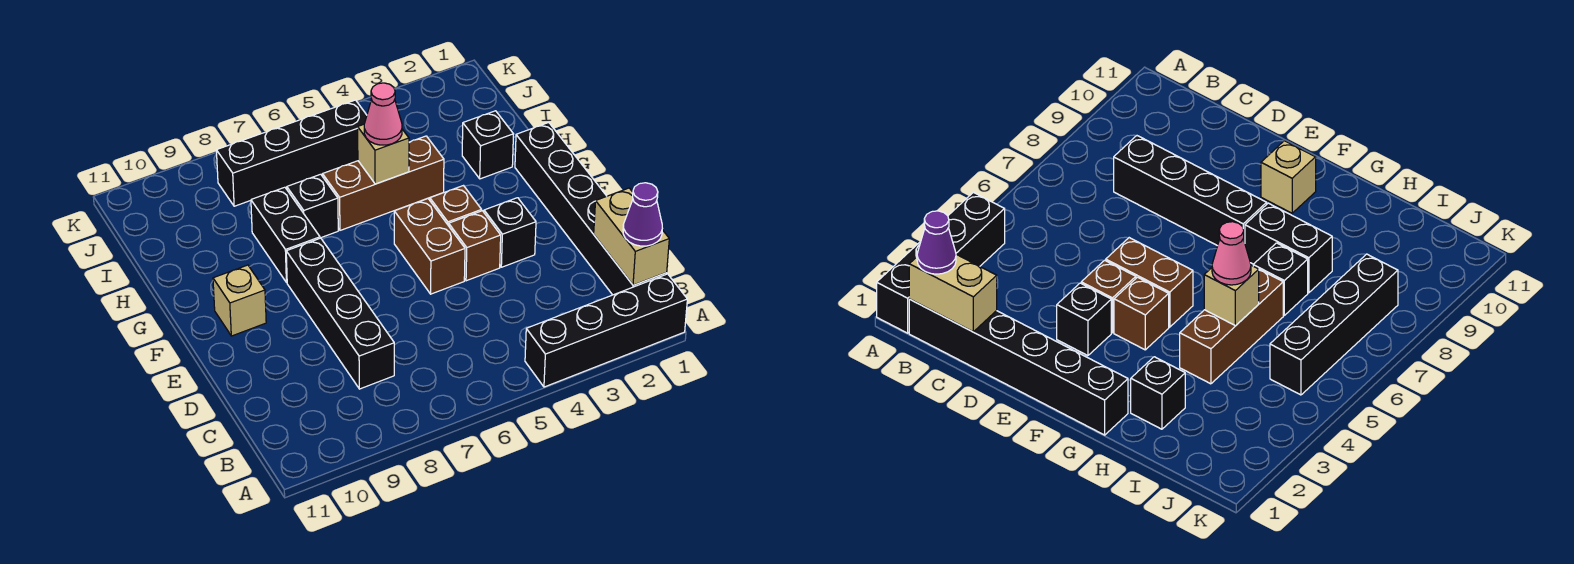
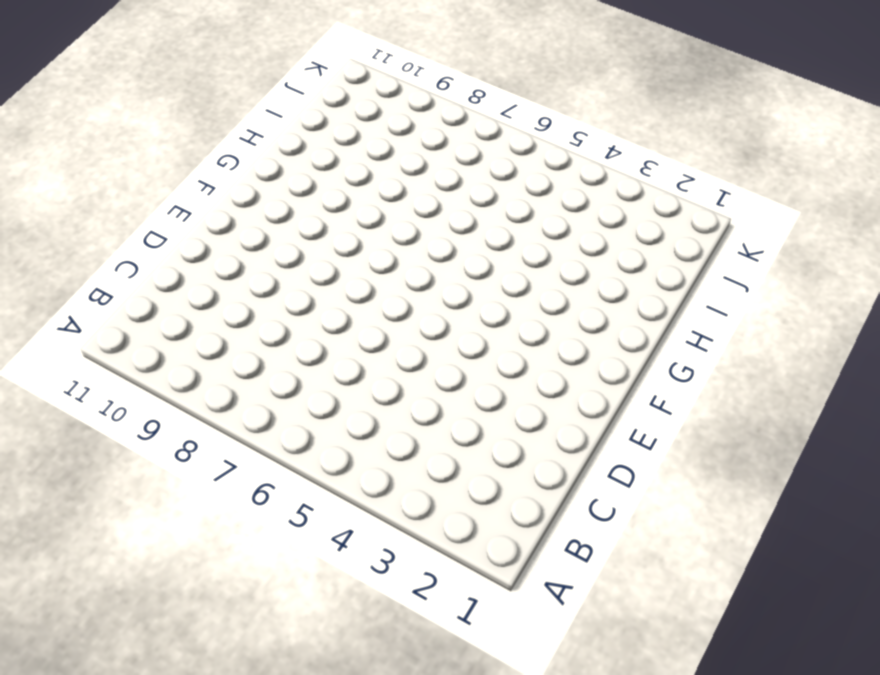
none -> black brick A1:A4 level 1
none -> black brick B1:G1 level 1
none -> black brick C8:F8 level 1

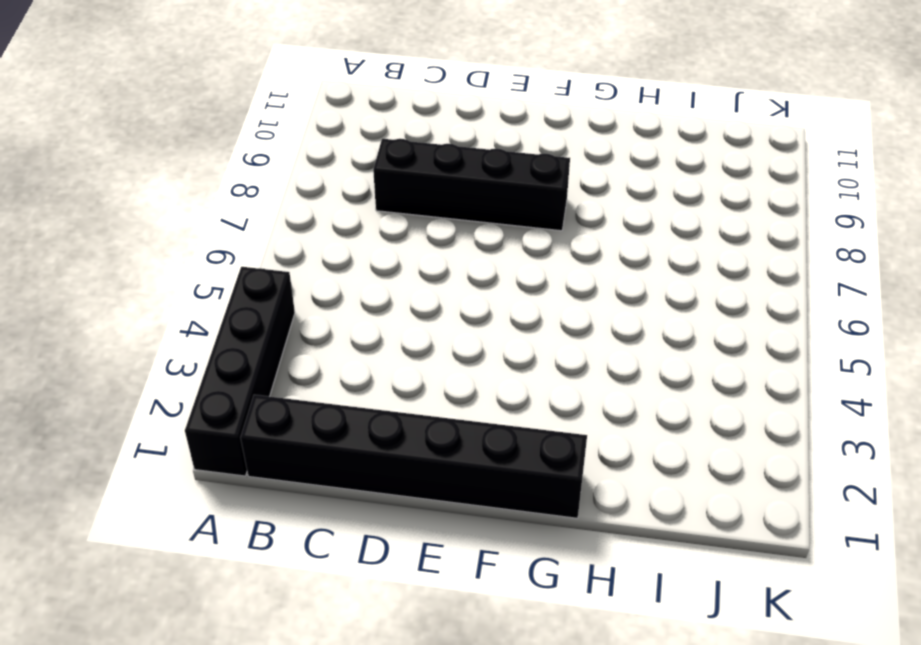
none -> black brick E3 level 1
none -> brown brick E4 level 1
none -> brown brick E5:F5 level 1

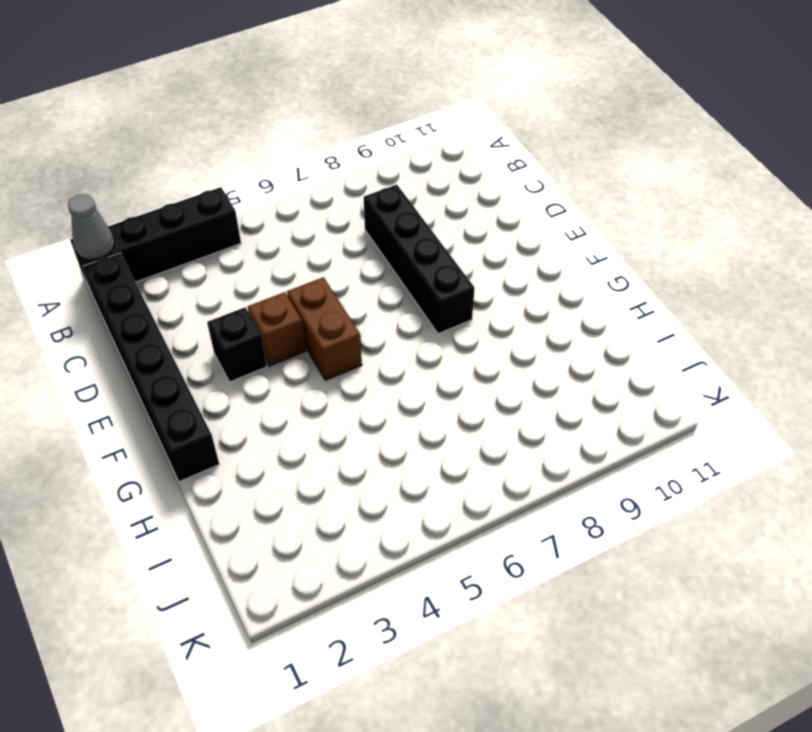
grey cone A1 level 2 -> none
none -> brown brick F4 level 1
none -> tan brick F10 level 1
none -> black brick G8:H8 level 1

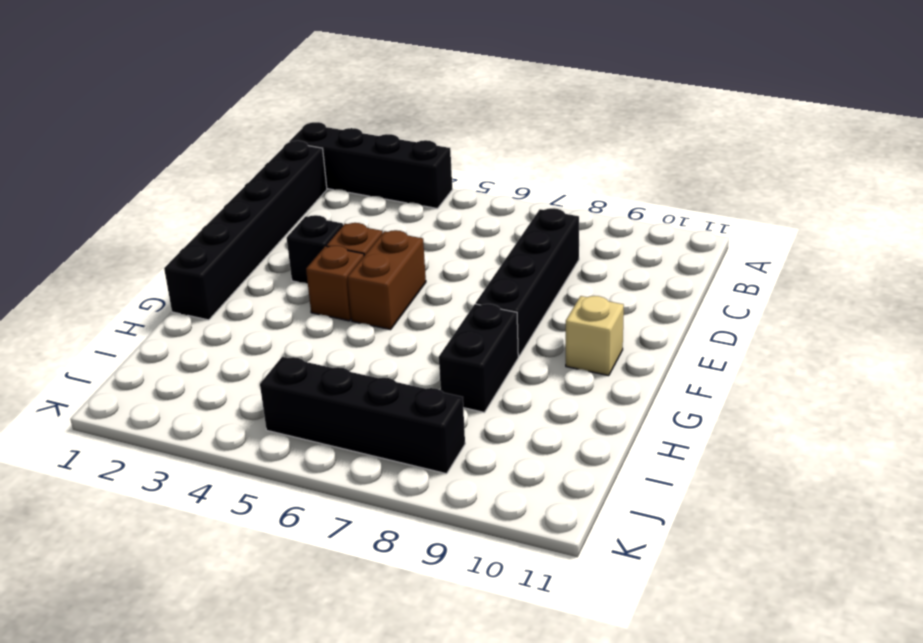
none -> black brick H2 level 1
none -> brown brick H4:H6 level 1
none -> black brick H7 level 1

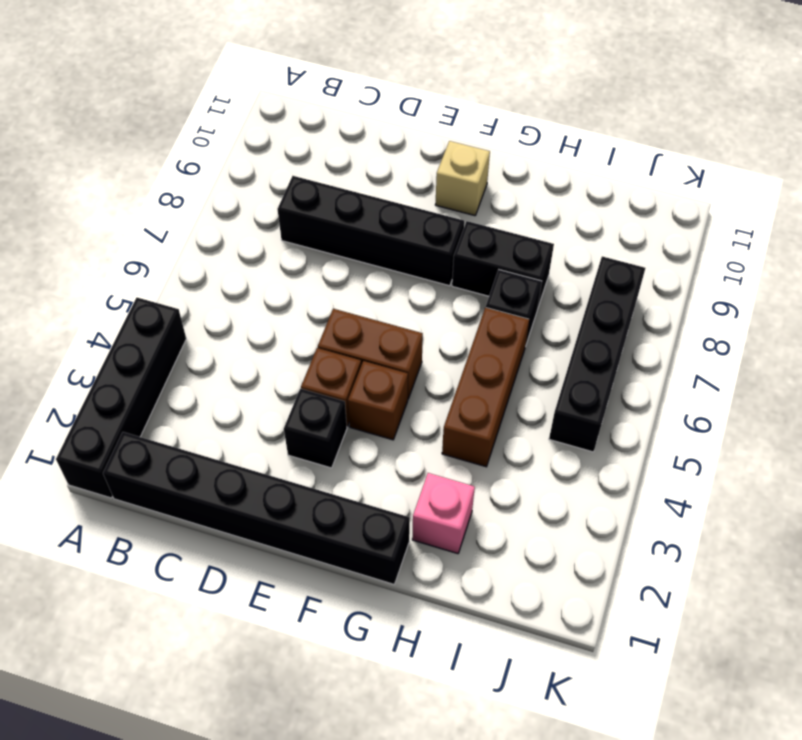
pink brick H2 level 1 -> black brick H2 level 1
none -> tan brick B1:C1 level 2
none -> tan brick H5 level 2
none -> purple cone B1 level 3

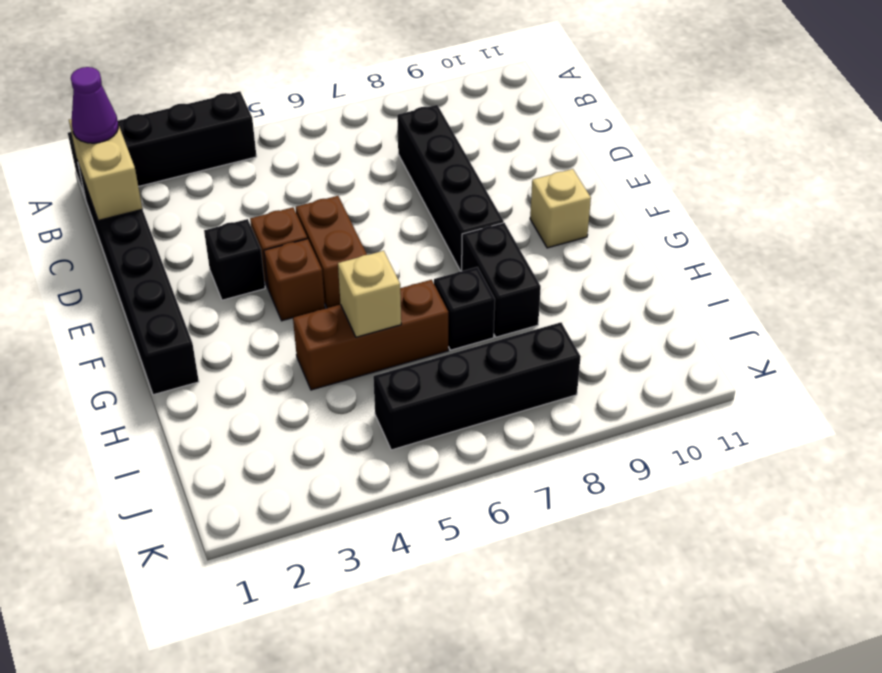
none -> black brick H2 level 1
none -> pink cone H5 level 3

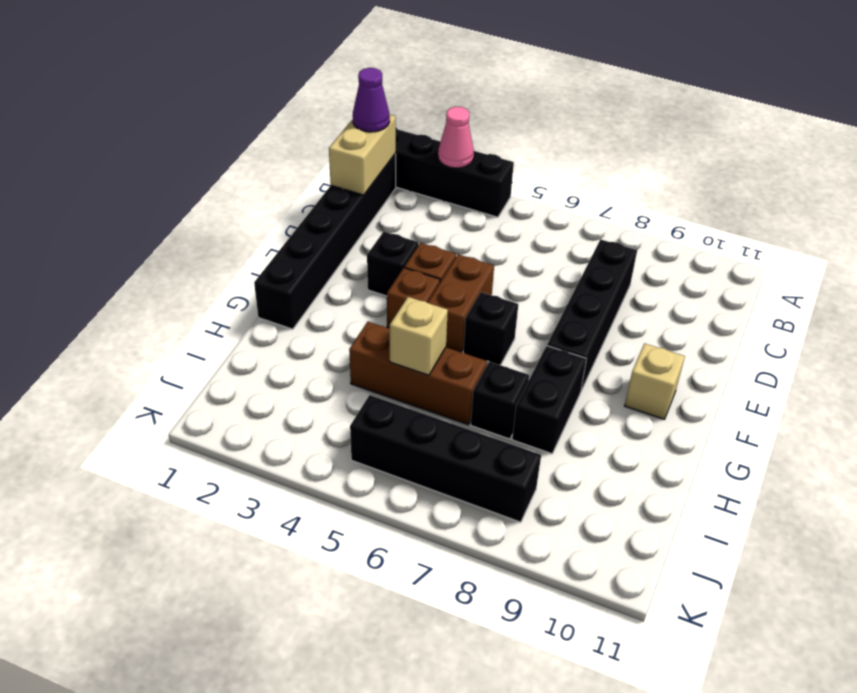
pink cone A3 level 2 -> pink cone H5 level 3
black brick F6 level 1 -> black brick H2 level 1

